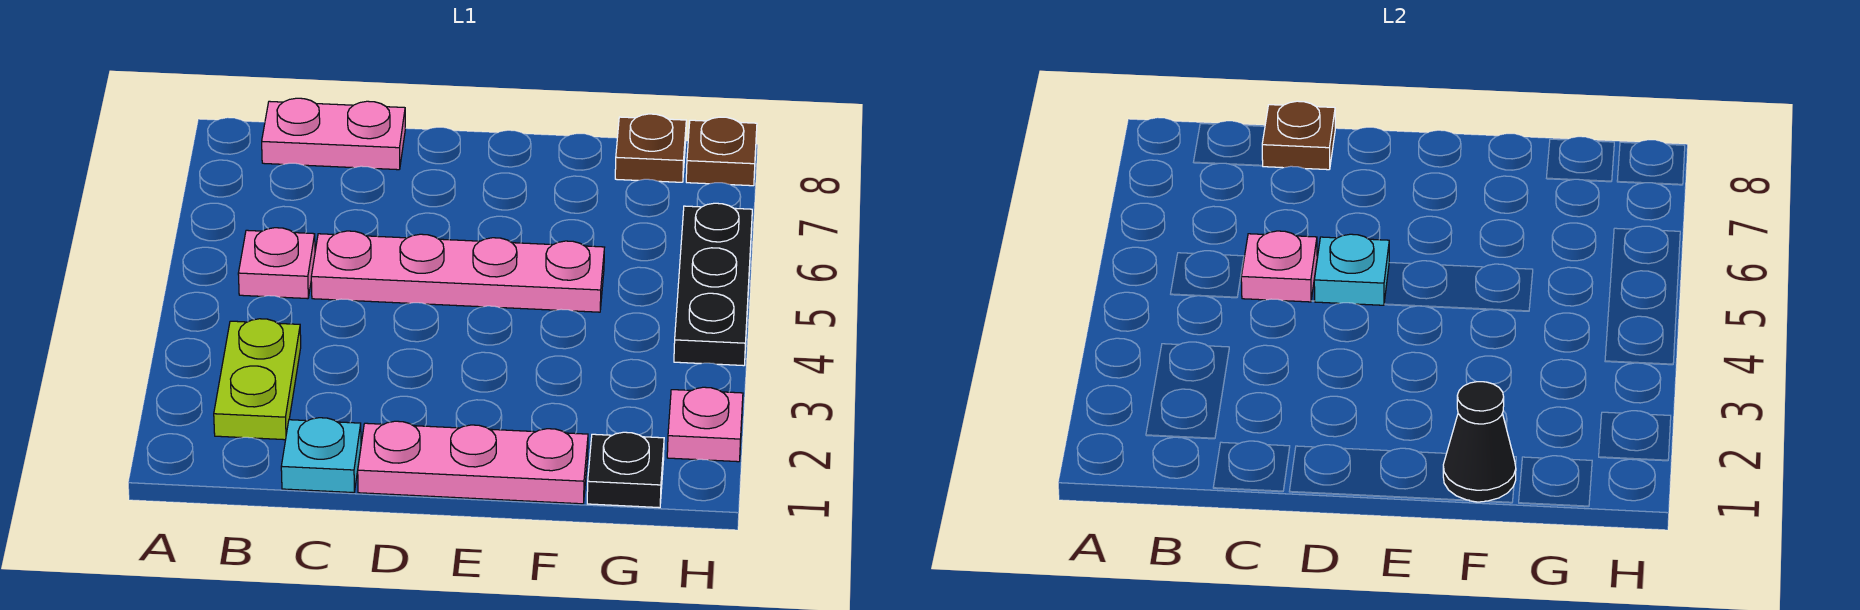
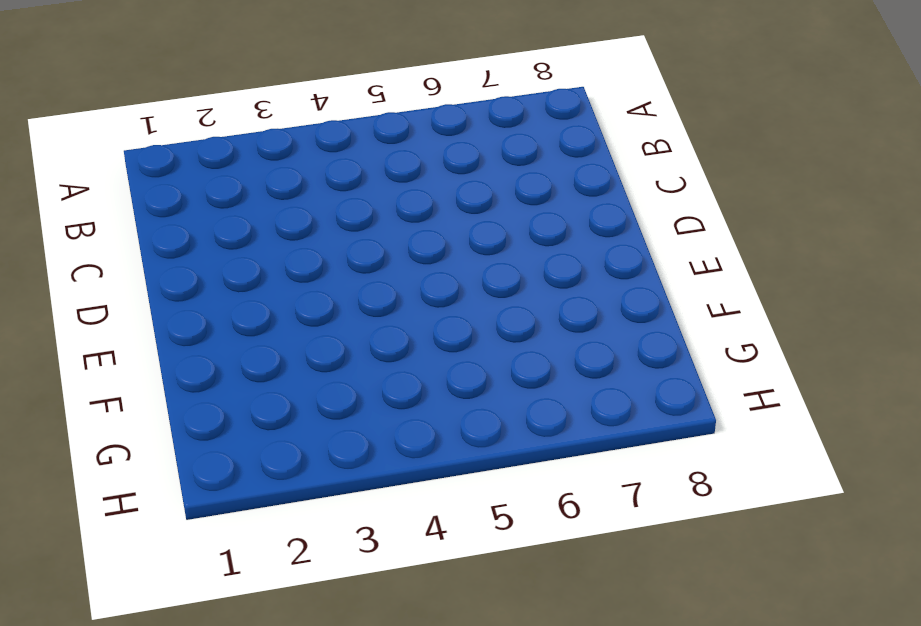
none -> lime plate B2:B3 level 1
none -> pink plate B5 level 1
none -> pink plate B8:C8 level 1

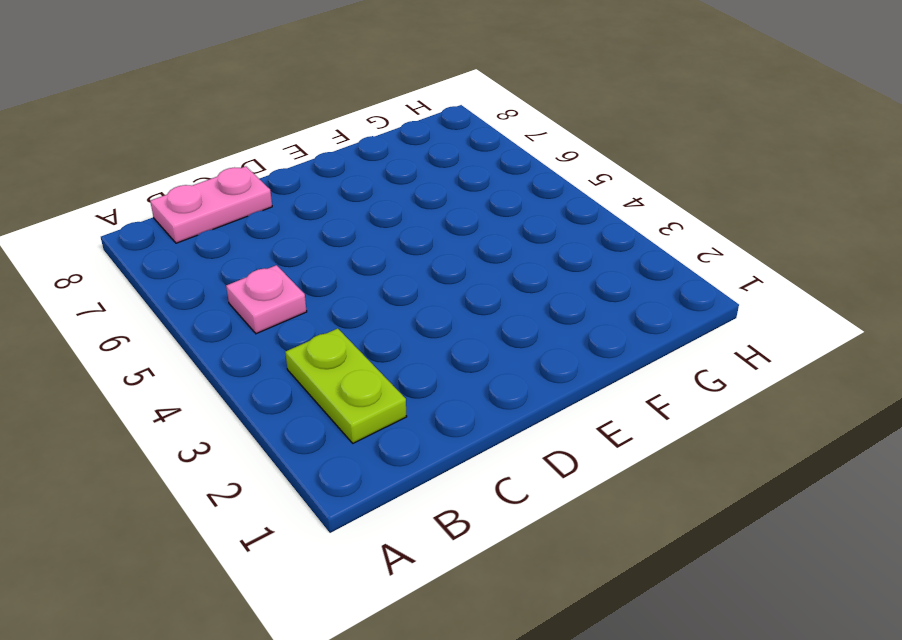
none -> cyan plate C1 level 1
none -> pink plate C5:F5 level 1
none -> pink plate D1:F1 level 1

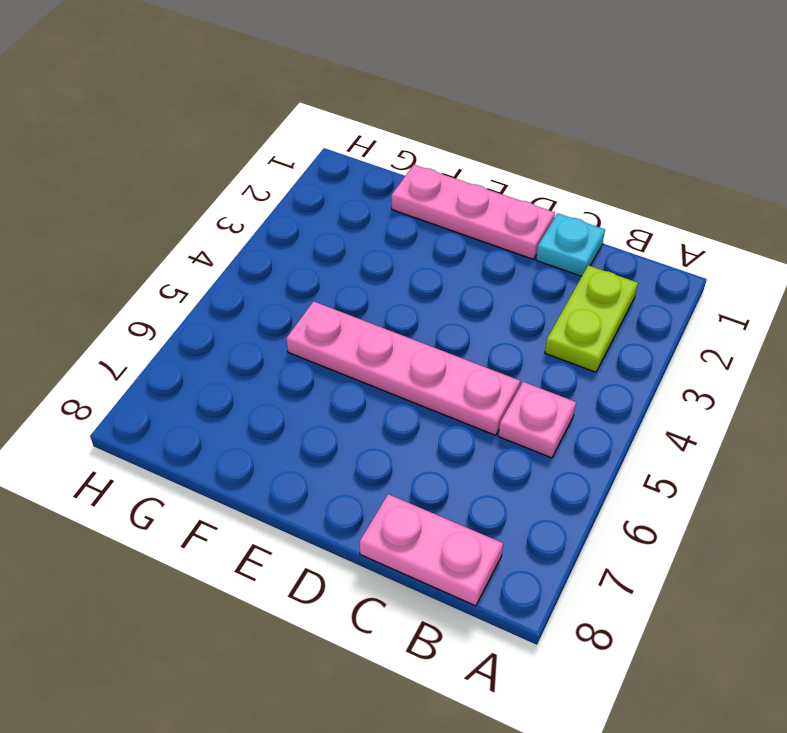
none -> black plate G1 level 1
none -> brown plate G8 level 1
none -> pink plate H2 level 1

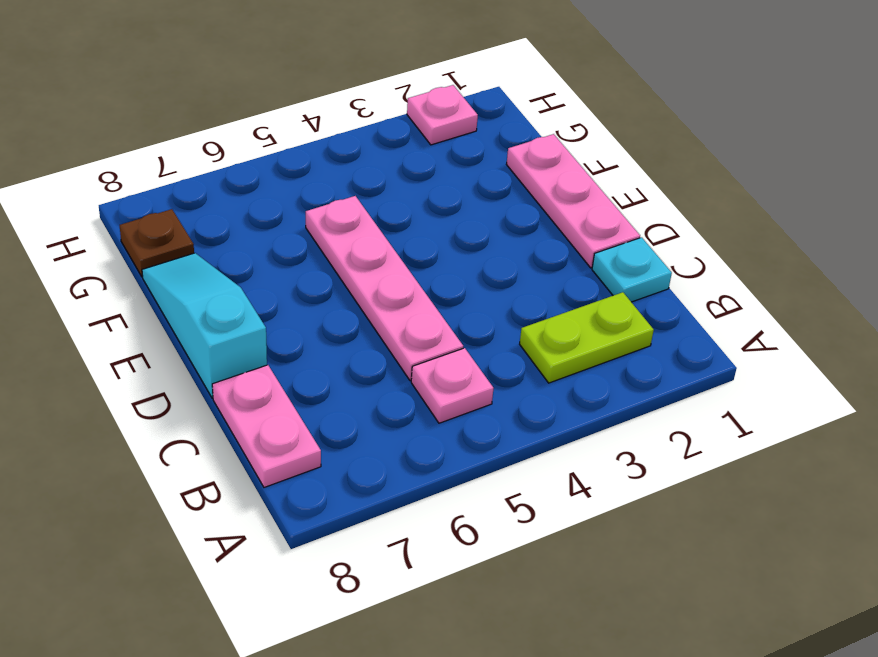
cyan slope D8:F8 level 1 top D -> none
none -> black plate G1 level 1
none -> black plate H4:H6 level 1
none -> brown plate H8 level 1

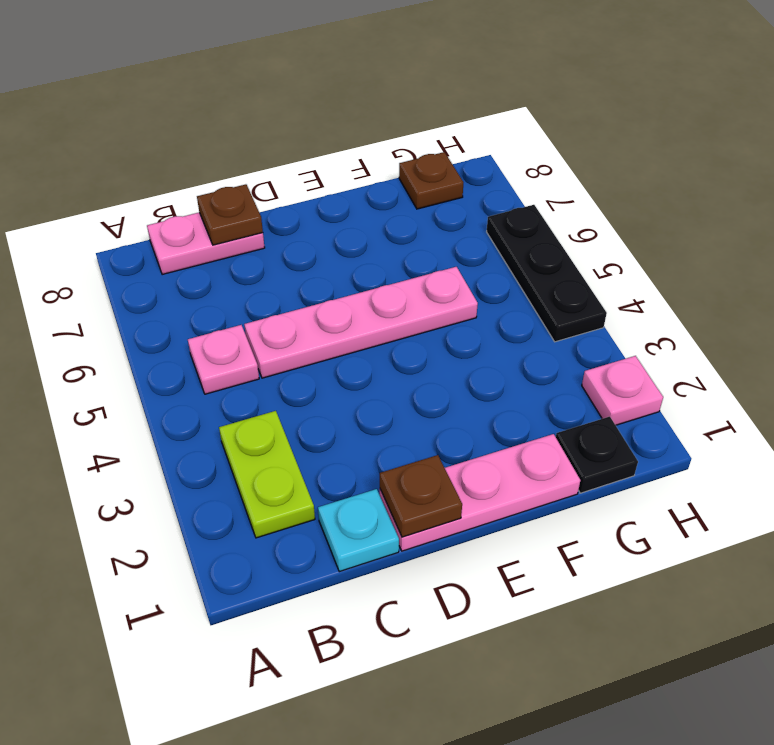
brown plate D1 level 2 -> brown plate H8 level 1
none -> pink plate C5 level 2
none -> cyan plate D5 level 2
none -> black cone F1 level 2

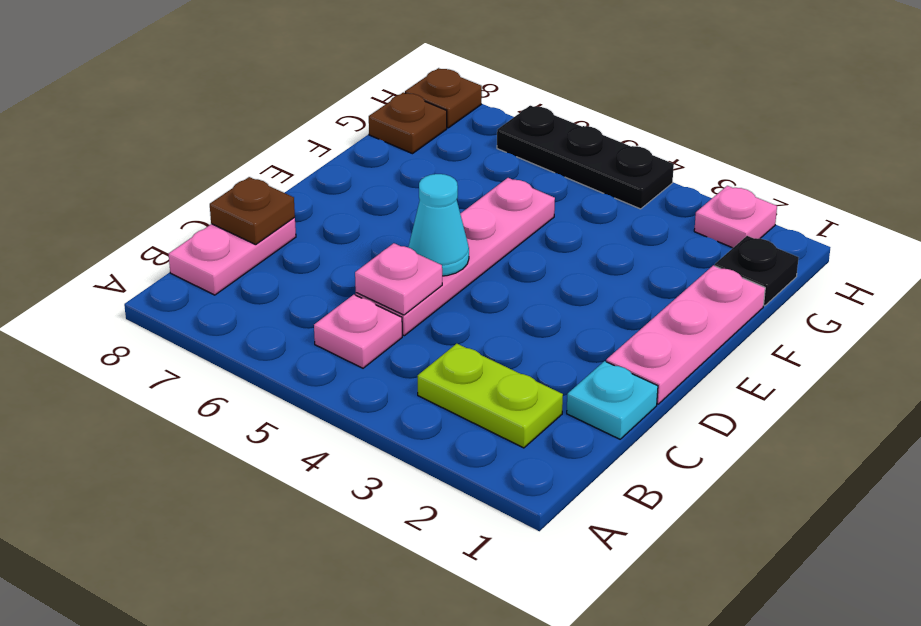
cyan cone D5 level 2 -> cyan plate D5 level 2
none -> black cone F1 level 2

